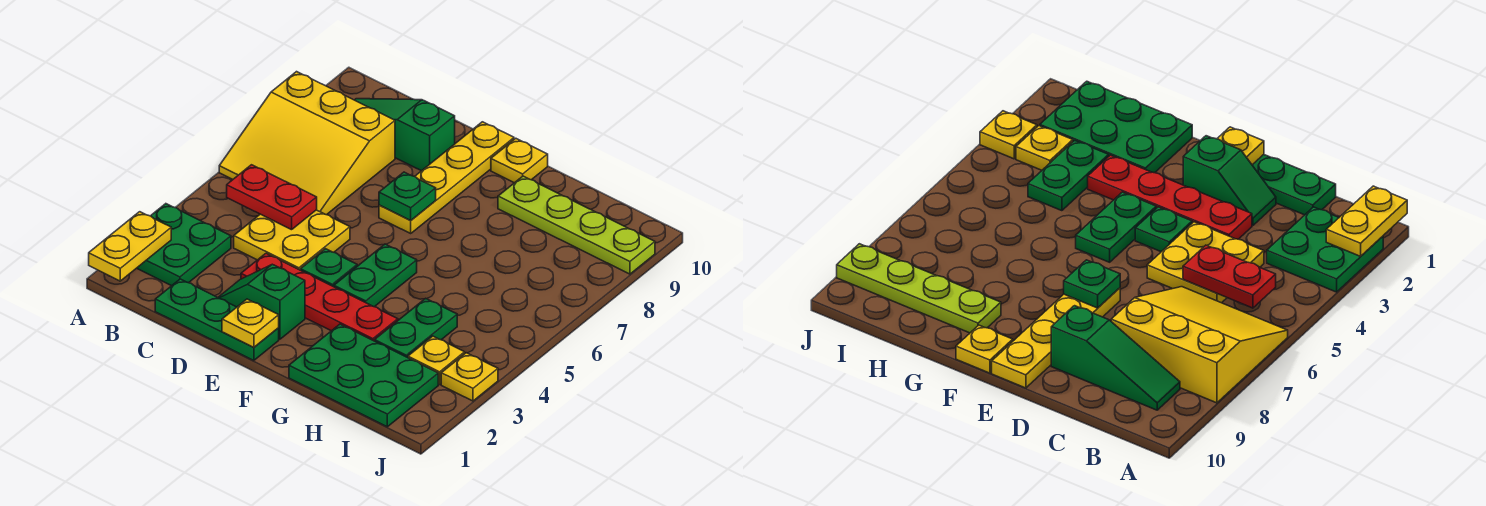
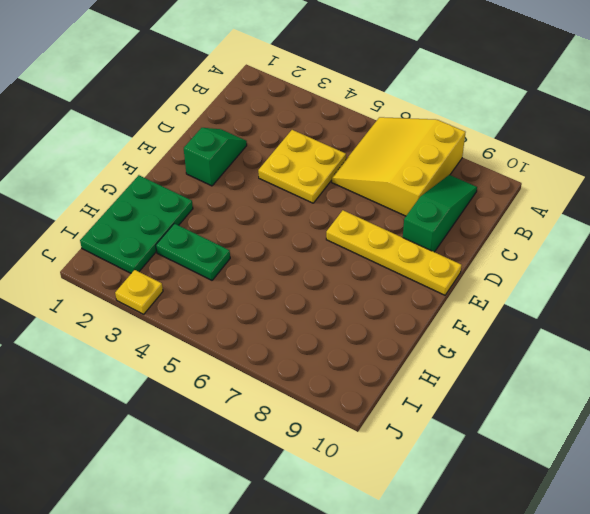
none -> green plate A2:B3 level 1
none -> green plate C1:E1 level 1
none -> red plate D3:G3 level 1

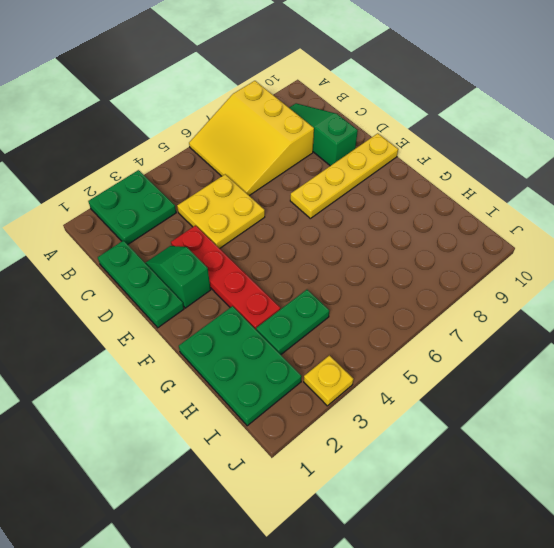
none -> green plate E4 level 1
none -> green plate F4:F5 level 1
none -> yellow plate F10 level 1

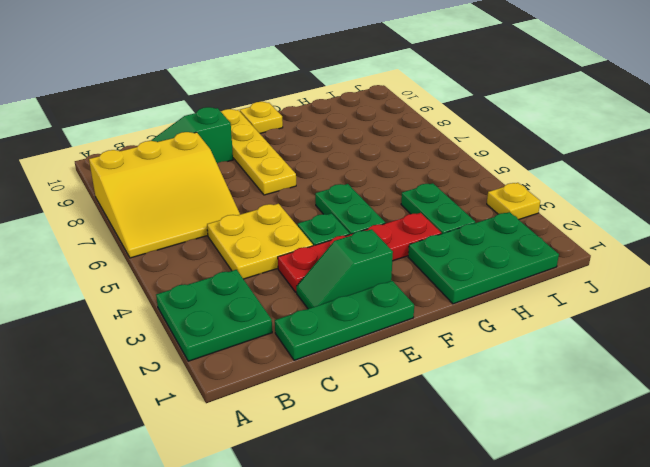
none -> lime plate G9:J9 level 1
none -> yellow plate I3 level 1
none -> yellow plate A1:A2 level 2

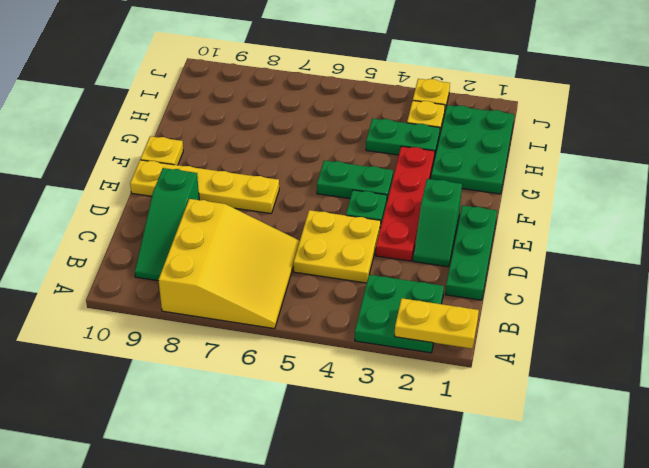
none -> lime plate G9:J9 level 1
none -> red plate B5:C5 level 2
none -> yellow plate E1 level 2

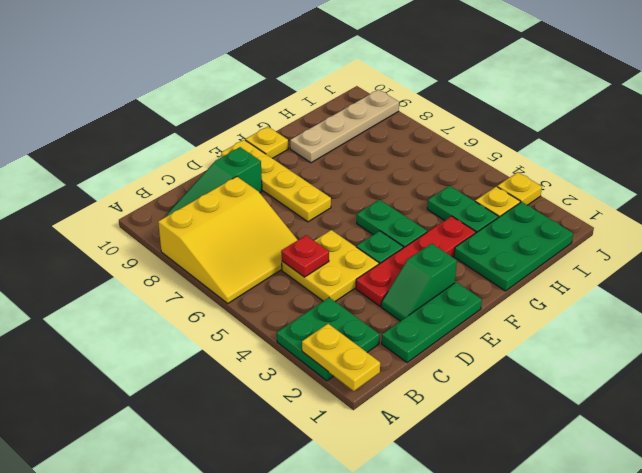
red plate C5 level 2 -> red plate B5:C5 level 2
tan plate G9:J9 level 1 -> lime plate G9:J9 level 1
none -> yellow plate E1 level 2
none -> green plate E7 level 2

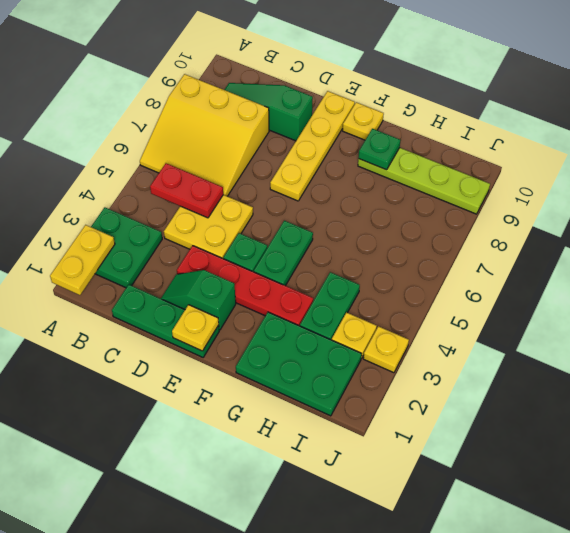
green plate G9 level 2 -> green plate E7 level 2

